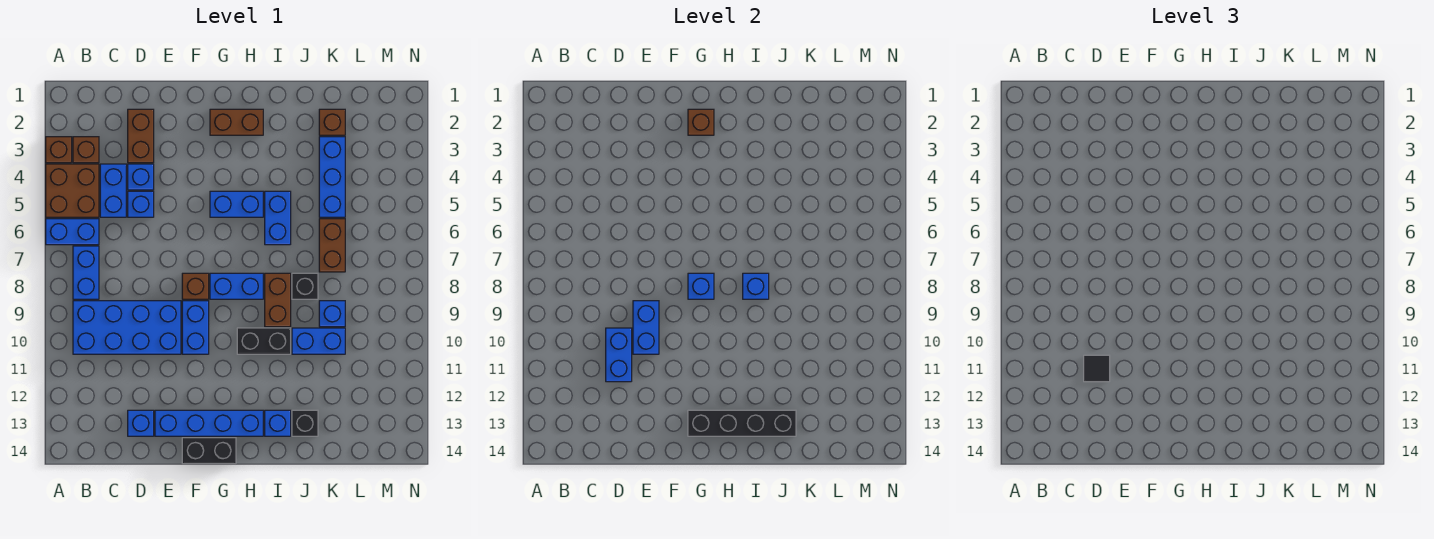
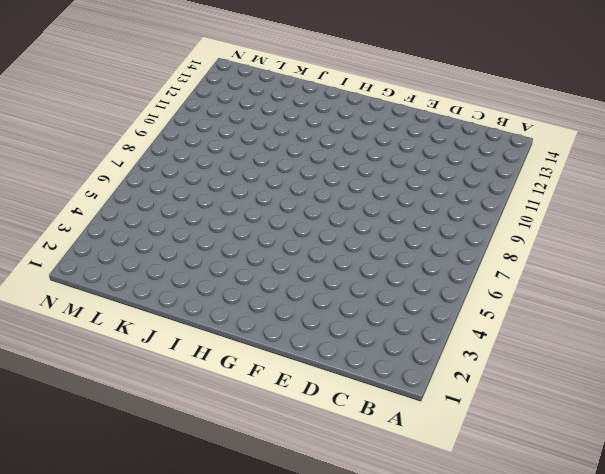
none -> brown brick A3 level 1
none -> brown brick A4:B5 level 1
none -> blue brick A6:B6 level 1
none -> brown brick B3 level 1

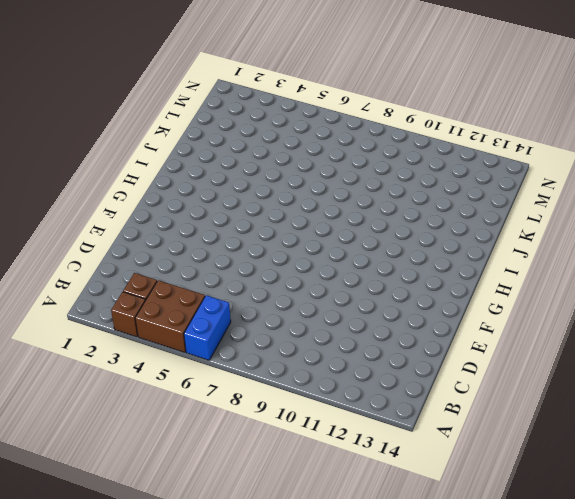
none -> blue brick B7:B8 level 1
none -> blue brick B9:E10 level 1
none -> blue brick C4:C5 level 1
none -> brown brick D2:D3 level 1

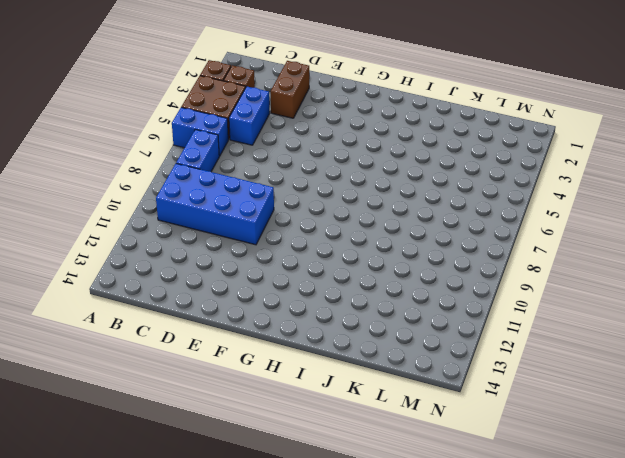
none -> blue brick D4 level 1
none -> blue brick D5 level 1
none -> blue brick D13 level 1
none -> blue brick E13:H13 level 1

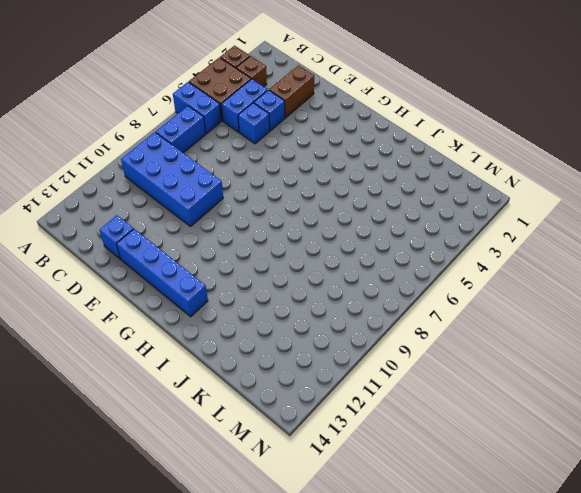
none -> brown brick F8 level 1
none -> blue brick F9:F10 level 1
none -> black brick F14:G14 level 1
none -> brown brick G2:H2 level 1

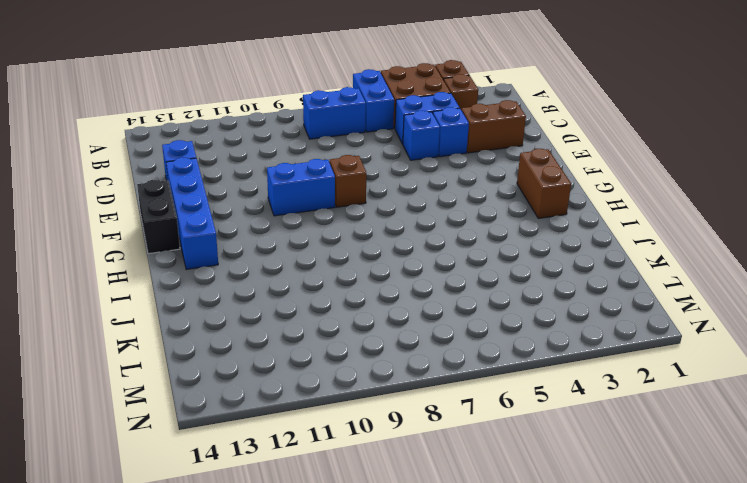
none -> blue brick B9:E10 level 1
none -> blue brick G5:H5 level 1
none -> blue brick G8:H8 level 1
none -> black brick H10:I10 level 1

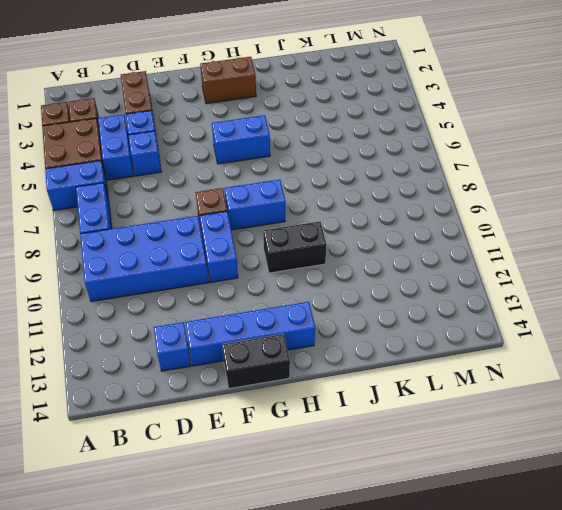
none -> blue brick I5:I6 level 1
none -> brown brick I8:I9 level 1
none -> blue brick I13 level 1
none -> black brick J8 level 1

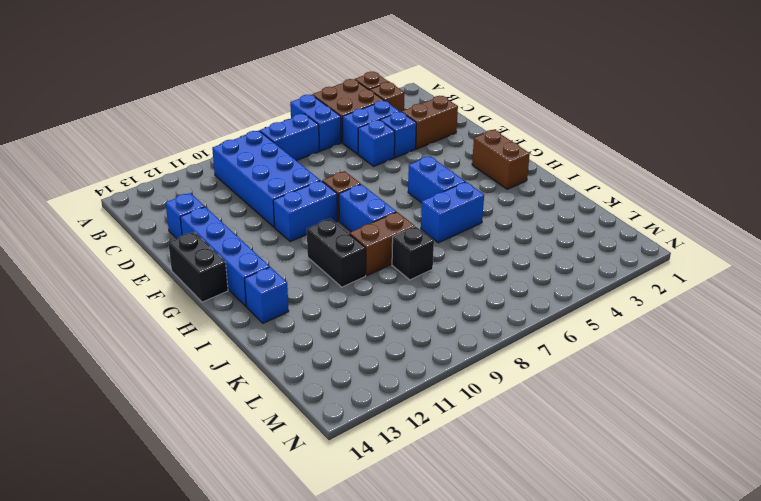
none -> blue brick J10:K10 level 1
none -> black brick J13 level 1
none -> brown brick K2 level 1
none -> blue brick K3:K5 level 1

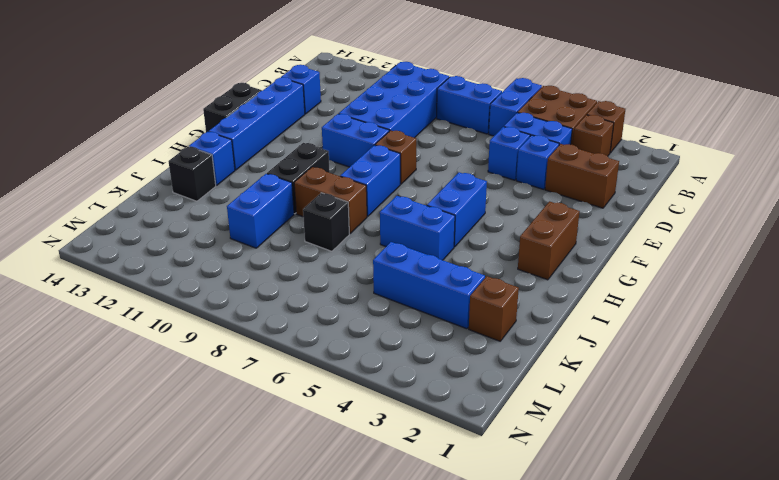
none -> brown brick K6:K7 level 1
none -> blue brick K9 level 1
none -> blue brick D10:D11 level 2
none -> blue brick E9:E10 level 2

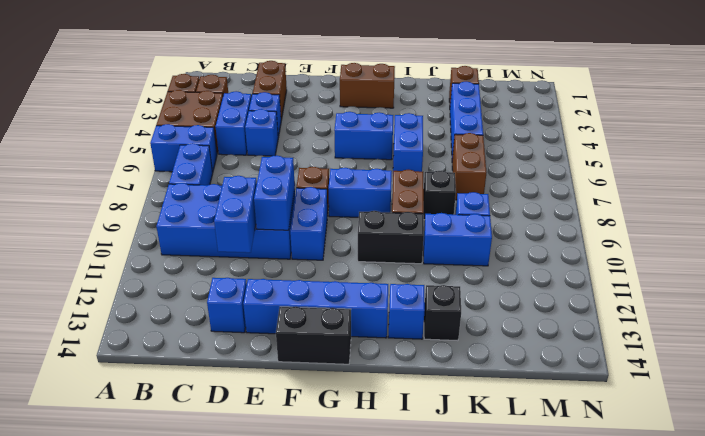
none -> brown brick G2 level 2
none -> blue brick G8 level 2
none -> black brick G13:J13 level 2
none -> blue brick I8 level 2

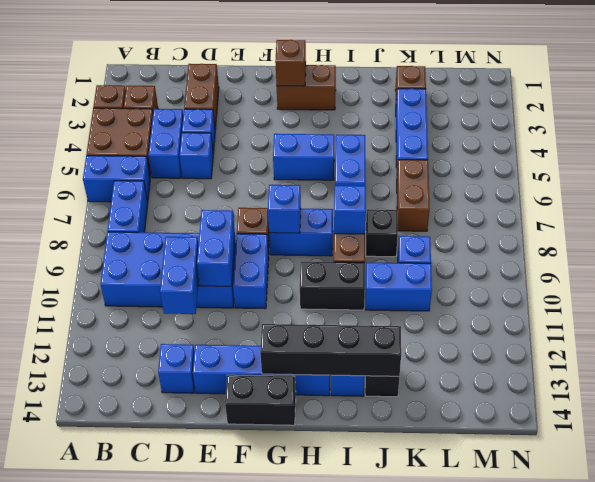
none -> black tile D11 level 3

